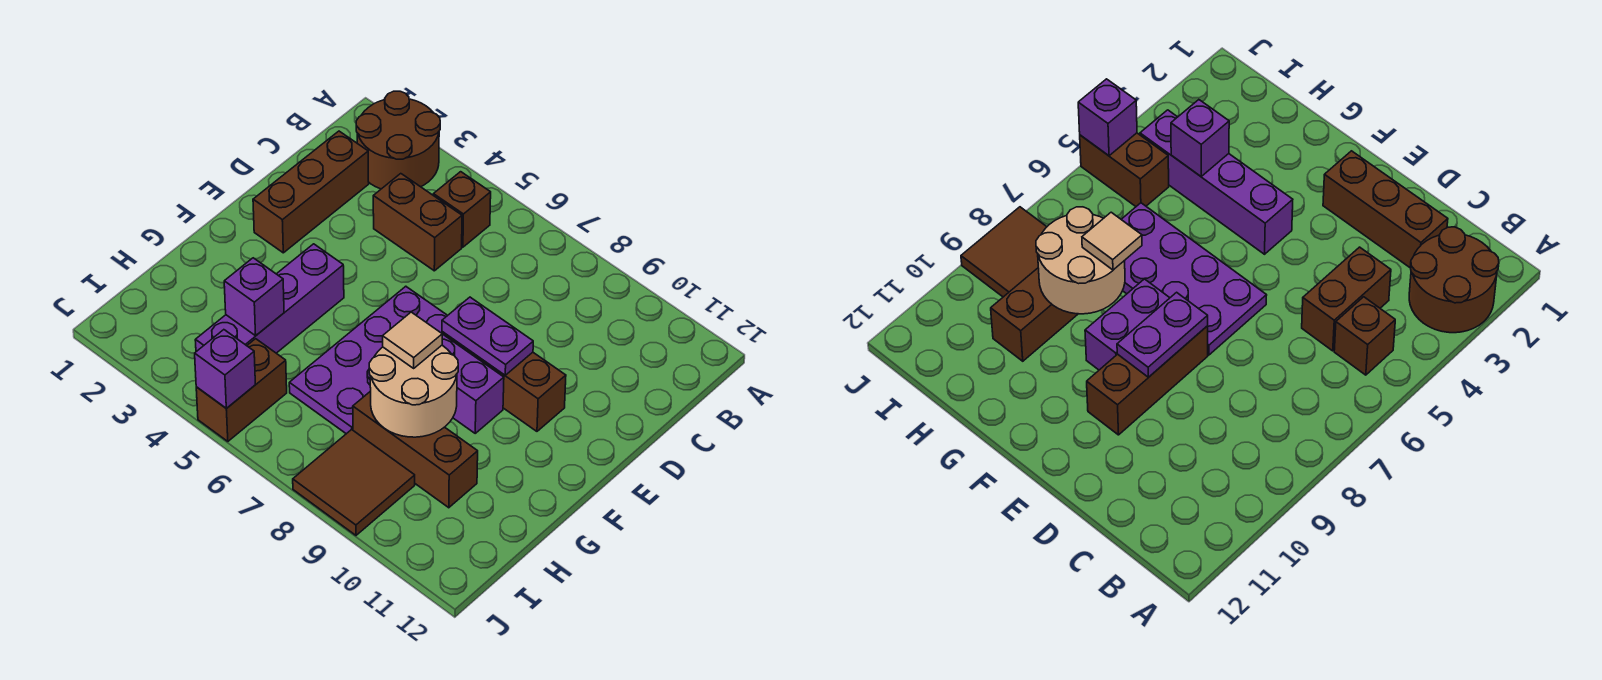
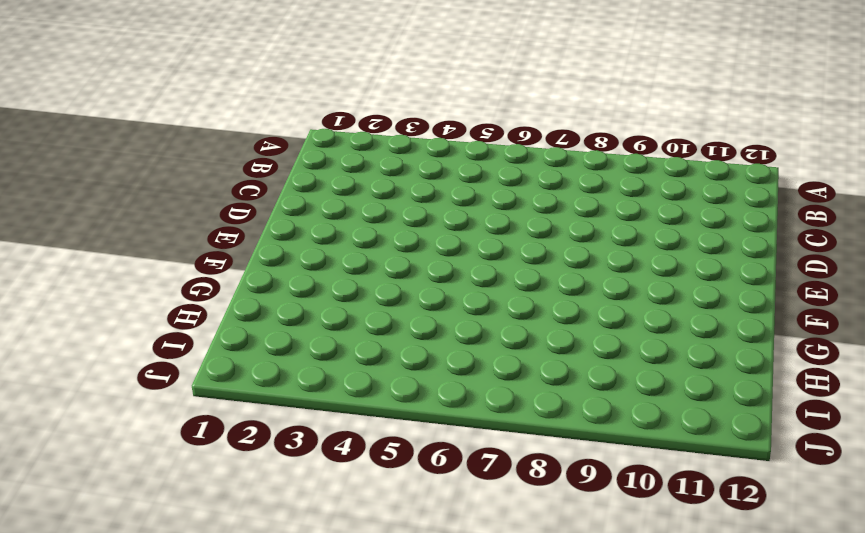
none -> brown round brick A2:B3 level 1
none -> brown brick B5 level 1
none -> brown brick C2:E2 level 1

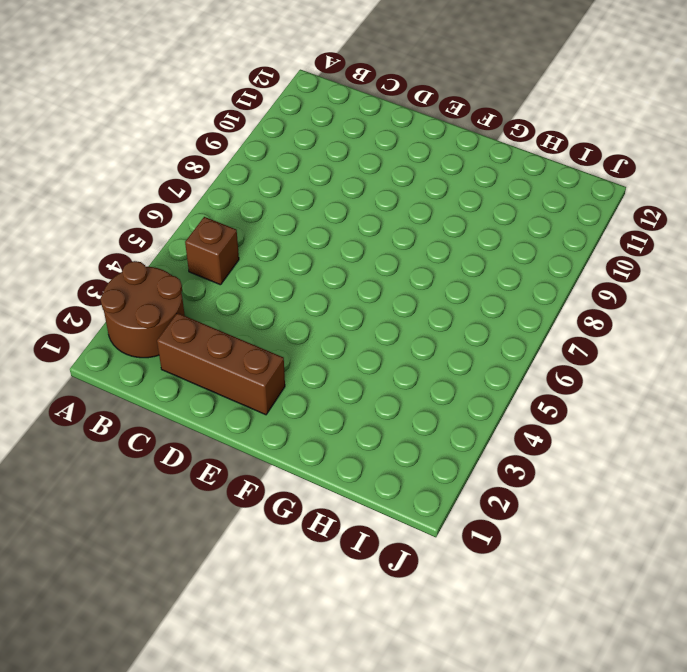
none -> brown brick C4:C5 level 1
none -> purple plate E6:H7 level 1
none -> brown brick E8:E10 level 1

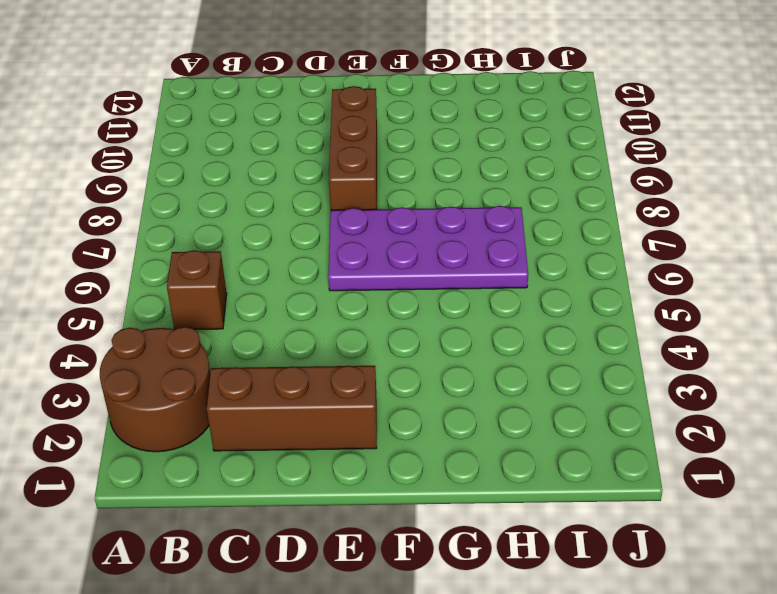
none -> brown brick C4:C5 level 1
none -> purple brick F4:I4 level 1
none -> purple brick F8:F9 level 1

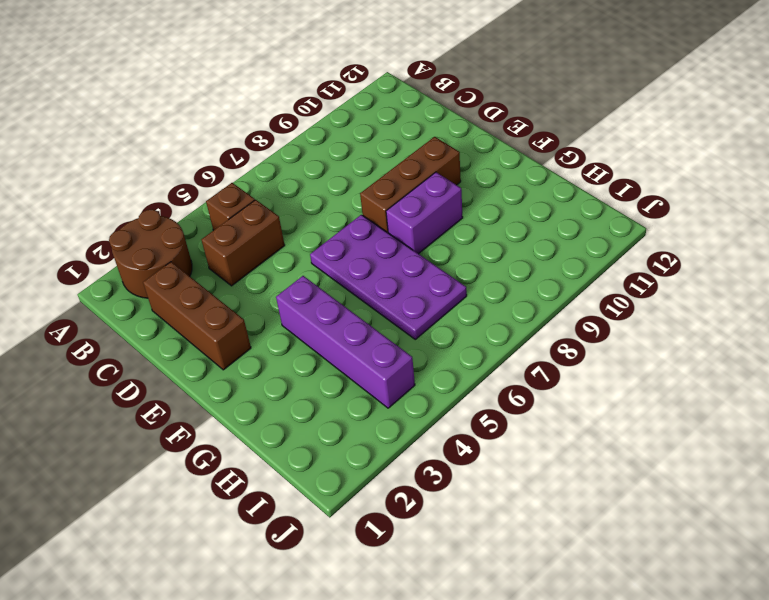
none -> brown brick H8:H10 level 1
none -> brown brick I5:J5 level 1
none -> brown tile I8:J9 level 1

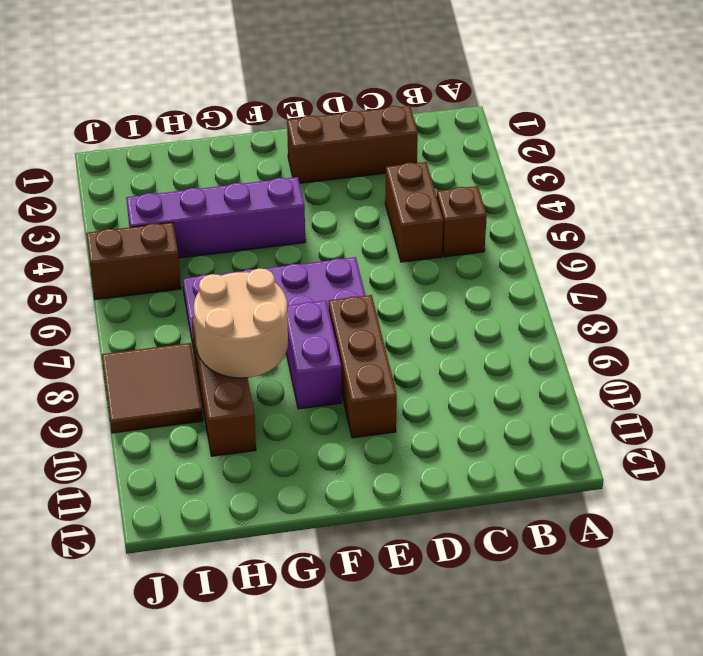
none -> brown round brick A2:B3 level 1
none -> purple plate E8:E9 level 2
none -> purple brick H4 level 2

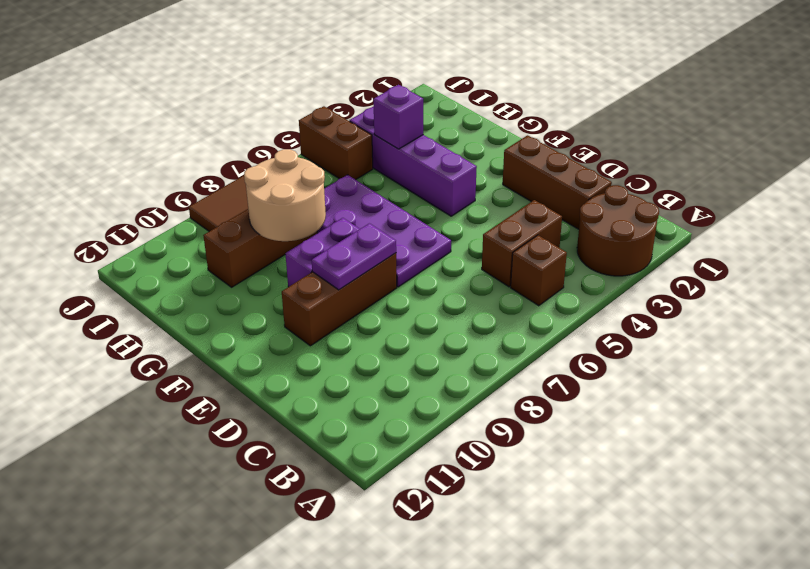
none -> purple brick J5 level 2
none -> tan tile G8 level 3

